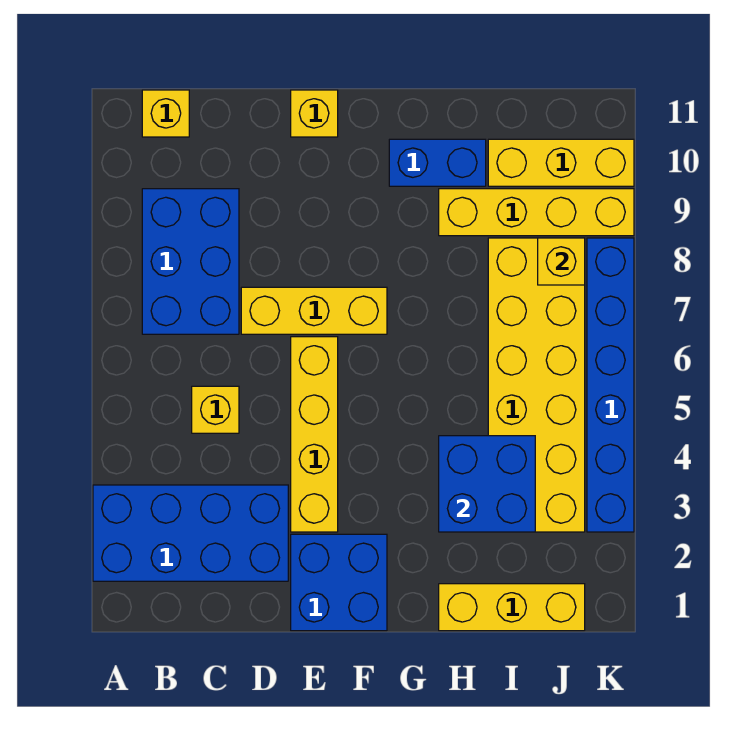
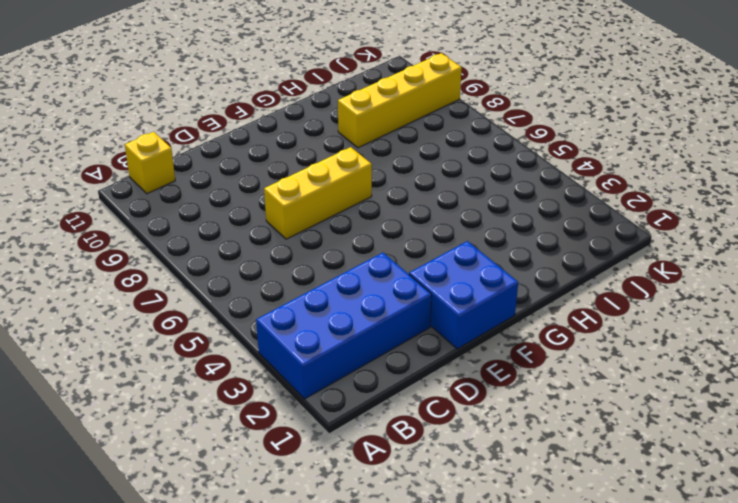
none -> blue brick B7:C9 level 1
none -> yellow brick C5 level 1
none -> yellow brick E3:E6 level 1

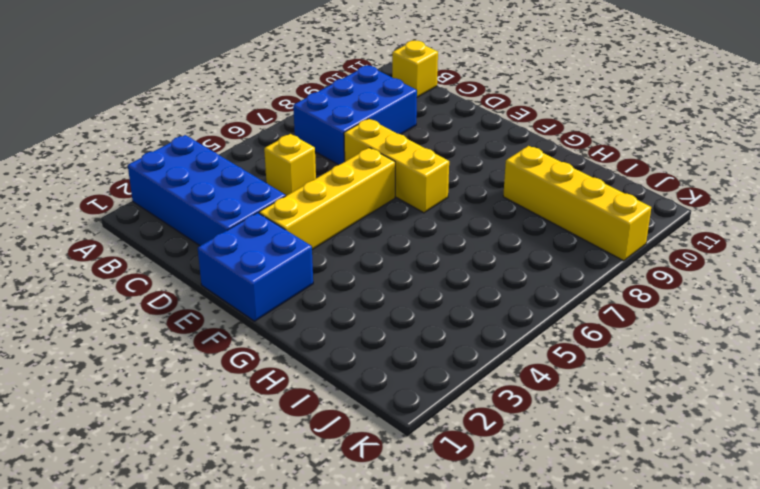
none -> yellow brick E11 level 1
none -> blue brick G10:H10 level 1
none -> yellow brick H1:J1 level 1

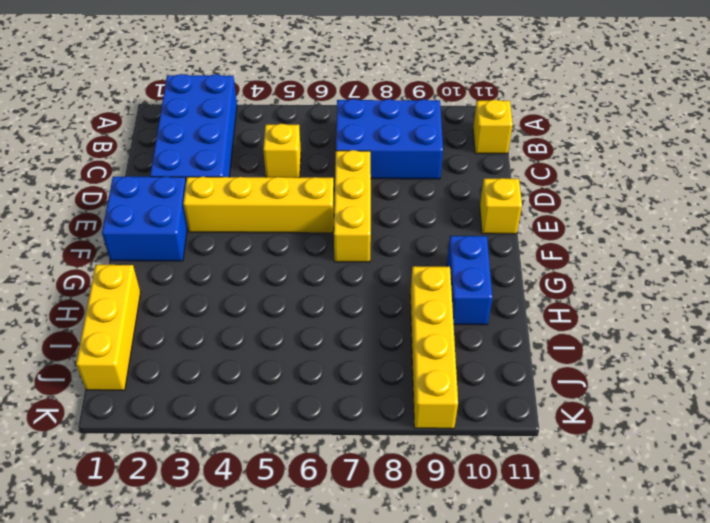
none -> yellow brick I3:J8 level 1
none -> yellow brick I10:K10 level 1
none -> blue brick K3:K8 level 1

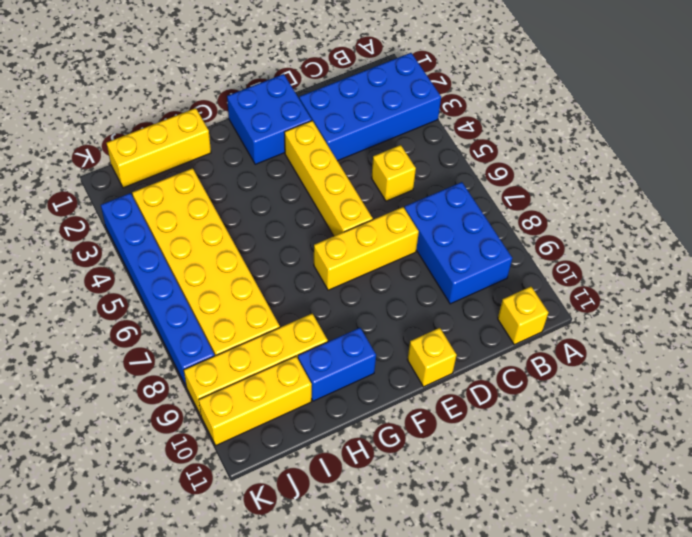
none -> blue brick H3:I4 level 2
none -> yellow brick J8 level 2

